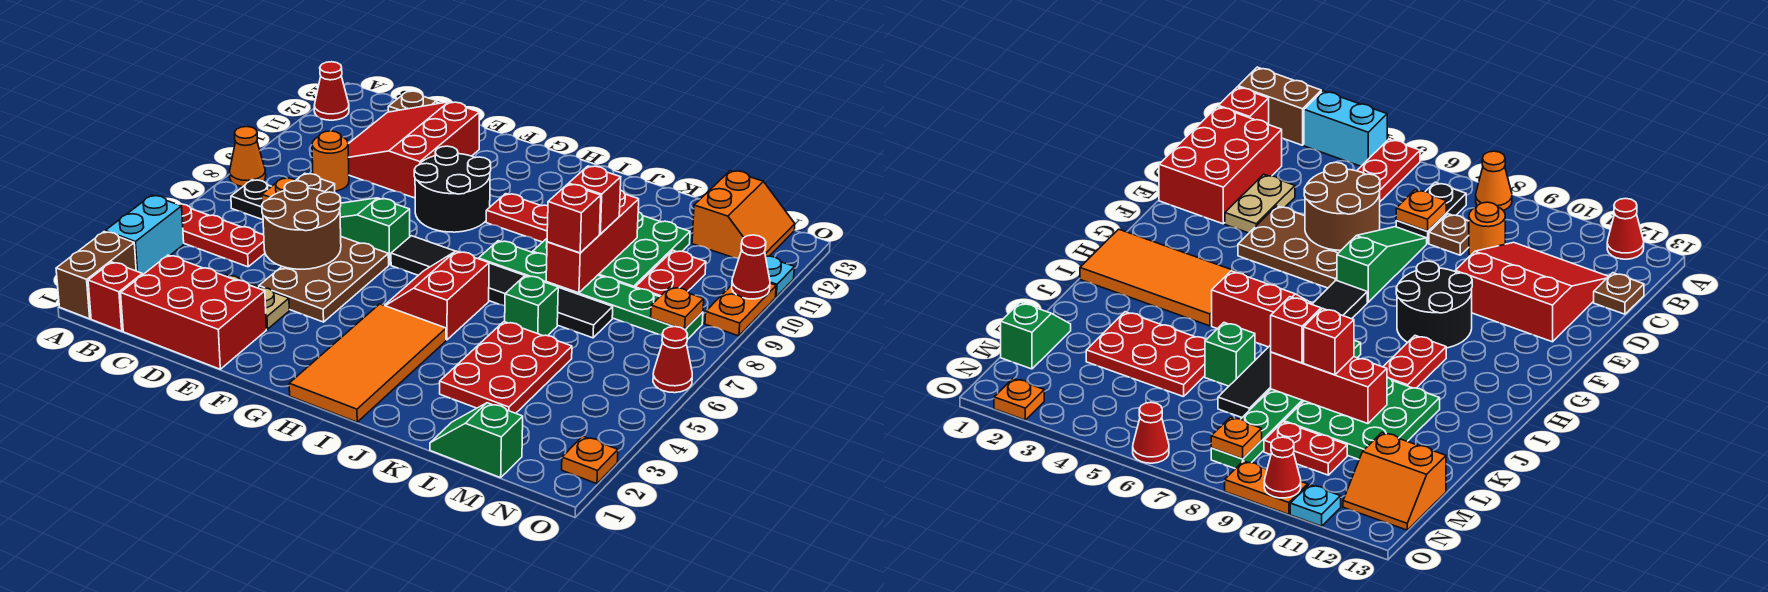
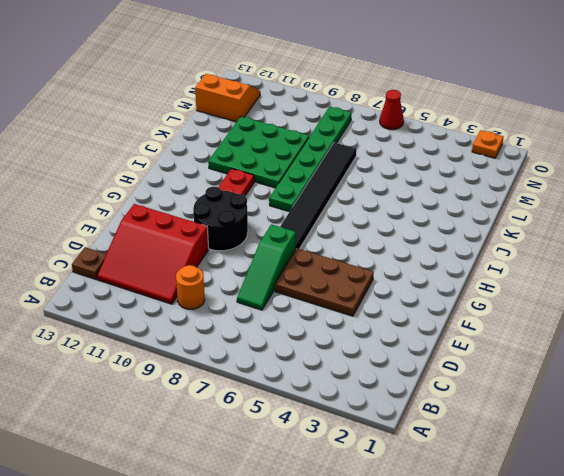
none -> brown brick A1:A2 level 1
none -> cyan brick A3:A4 level 1
none -> red plate A5:C5 level 1
none -> orange cone A8 level 1

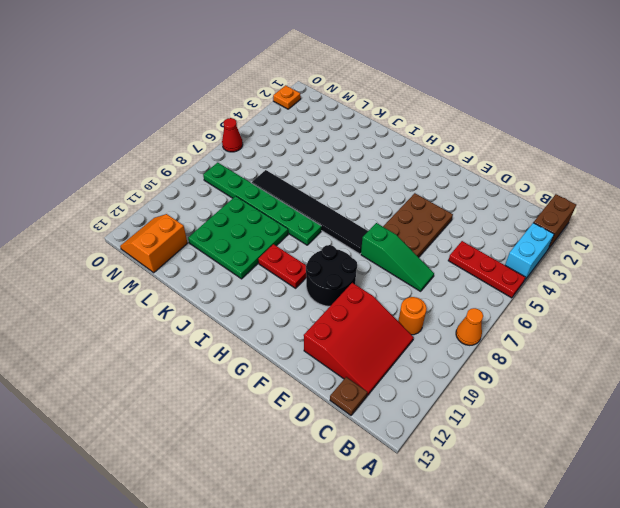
none -> red cone A12 level 1
none -> red brick B1 level 1
none -> black plate B7:C7 level 1
none -> red brick C1:E2 level 1

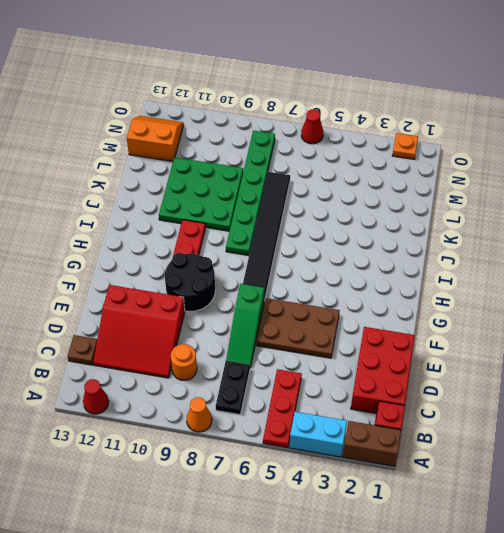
none -> brown plate C8 level 1
none -> tan plate D3:E3 level 1
none -> orange tile H1:I4 level 1
none -> red slope H5:I6 level 1 top I

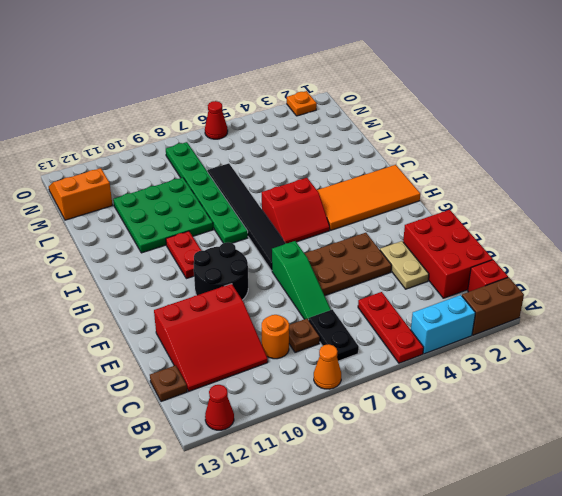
none -> red plate K3:L5 level 1
none -> green brick K6 level 1
none -> green slope L1:M1 level 1 top M
none -> red plate M9:M10 level 1

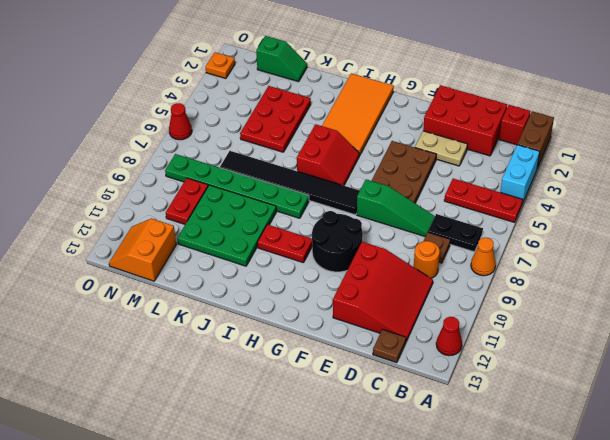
none -> green brick K6 level 1
none -> orange plate O9:O10 level 1
none -> cyan plate O11 level 1
none -> orange plate C7 level 2

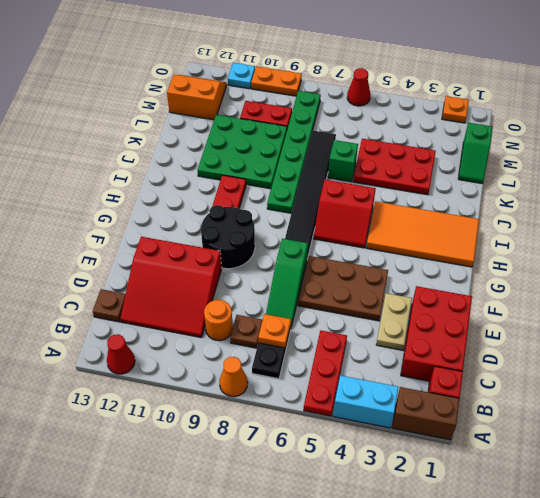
none -> brown round brick D5:E6 level 2
none -> red brick K8:K10 level 2
none -> orange plate N8 level 2
none -> red cone O10 level 2

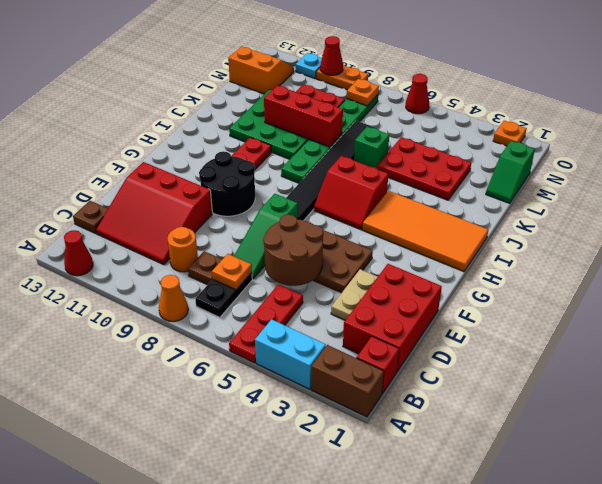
none -> red brick K8 level 3
none -> red brick K9 level 3

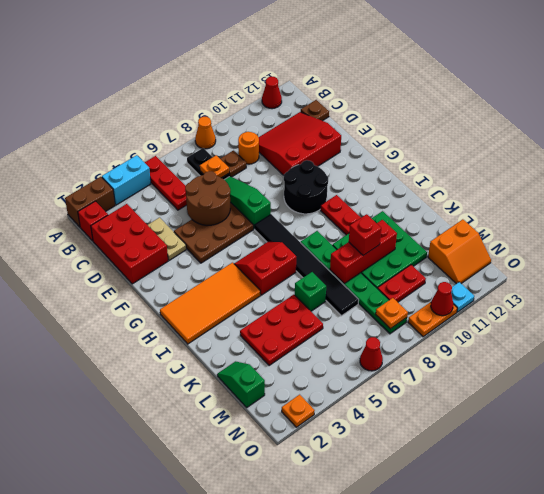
none -> red brick K8 level 3

